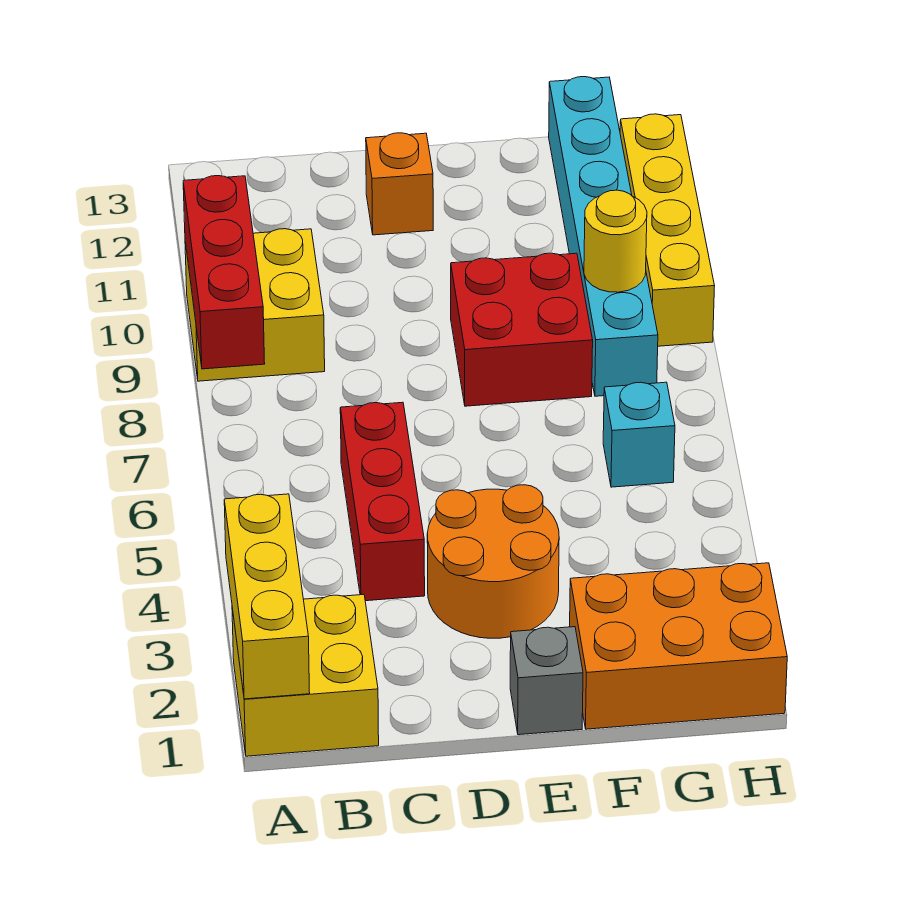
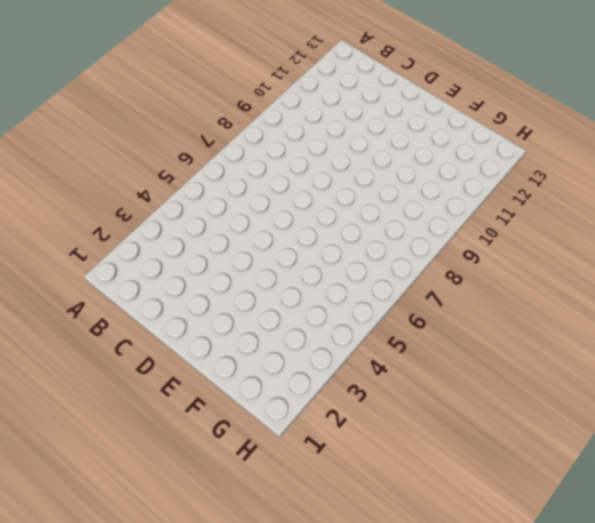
none -> yellow brick A1:B2 level 1
none -> yellow brick A9:B10 level 1
none -> red brick C4:C6 level 1

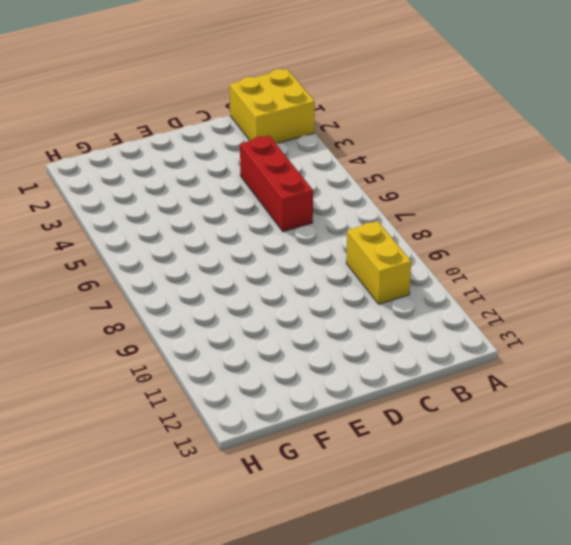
yellow brick B9:B10 level 1 -> yellow brick A9:B10 level 1
none -> orange round brick D3:E4 level 1
none -> orange brick D12 level 1
none -> grey brick E1 level 1

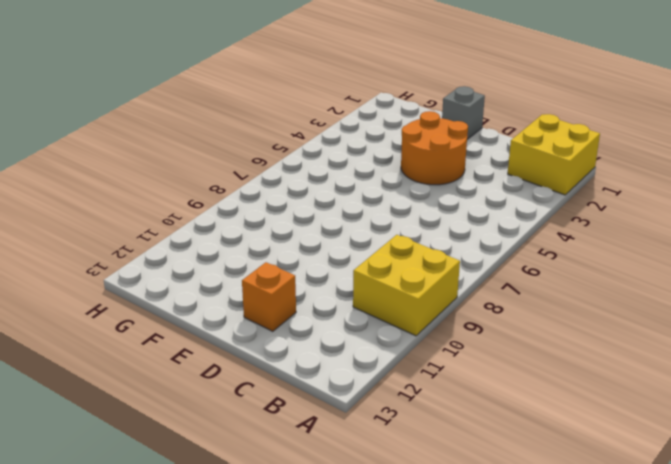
none -> red brick C4:C6 level 1
none -> red brick E8:F9 level 1
none -> orange brick F1:H2 level 1

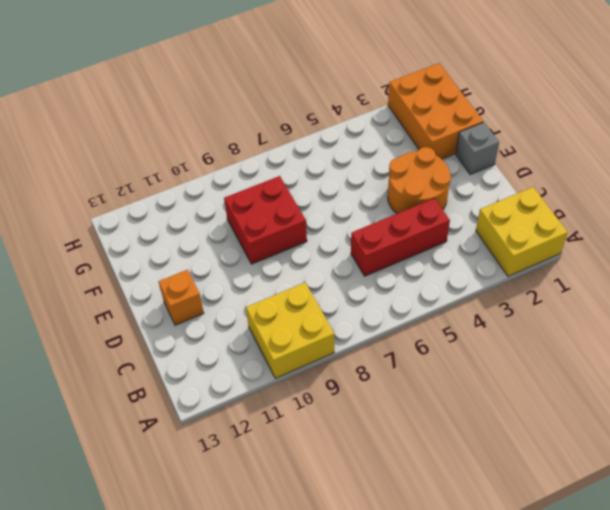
none -> cyan brick G6 level 1
none -> cyan brick G8:G13 level 1
none -> yellow brick H9:H12 level 1

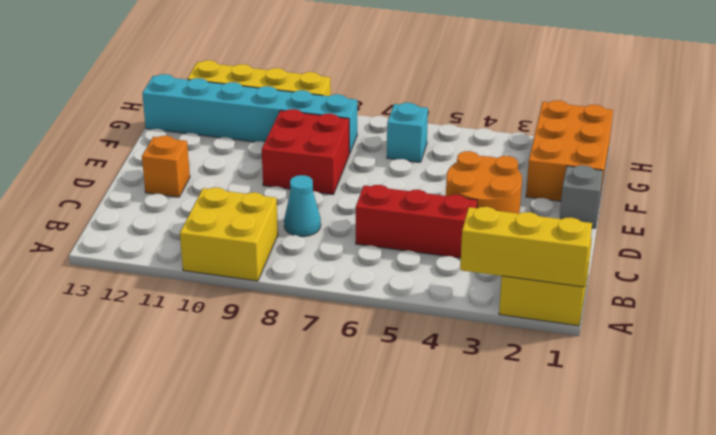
cyan cone C8 level 1 -> none
none -> red brick A8:A10 level 2
none -> yellow round brick G9 level 2

